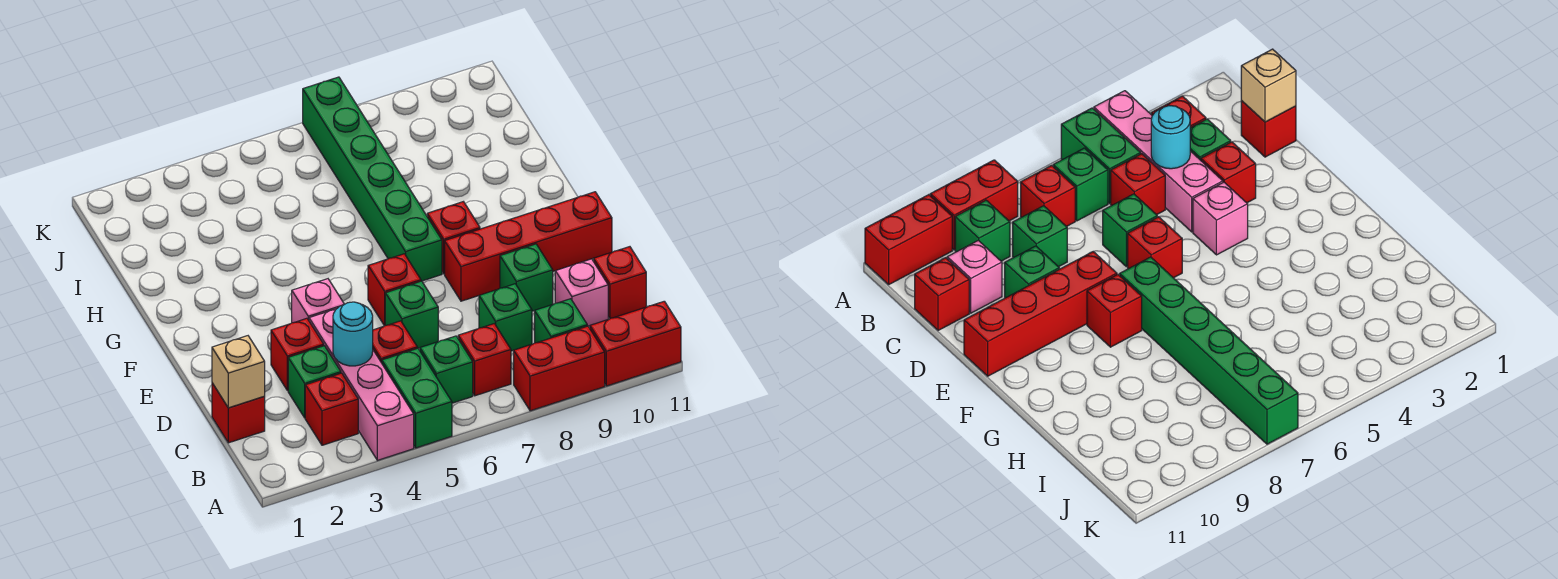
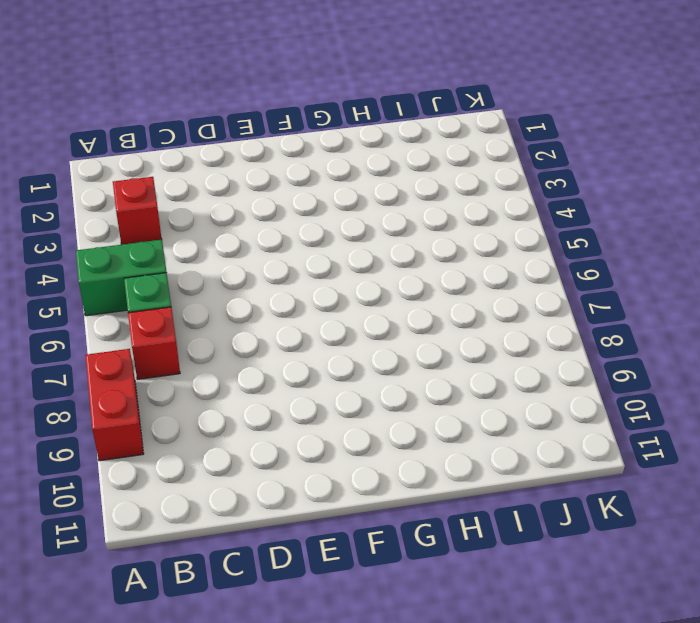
none -> pink brick A4:D4 level 1
none -> red brick A10:A11 level 1
none -> green brick B9 level 1

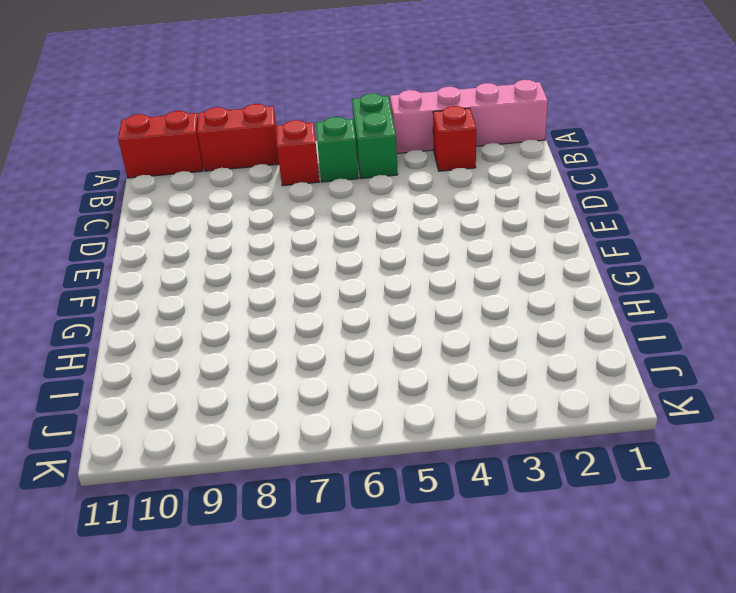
pink brick A1:A4 level 1 -> pink brick A4:D4 level 1
none -> green brick B9 level 1
none -> red brick C1 level 1
none -> green brick C3 level 1

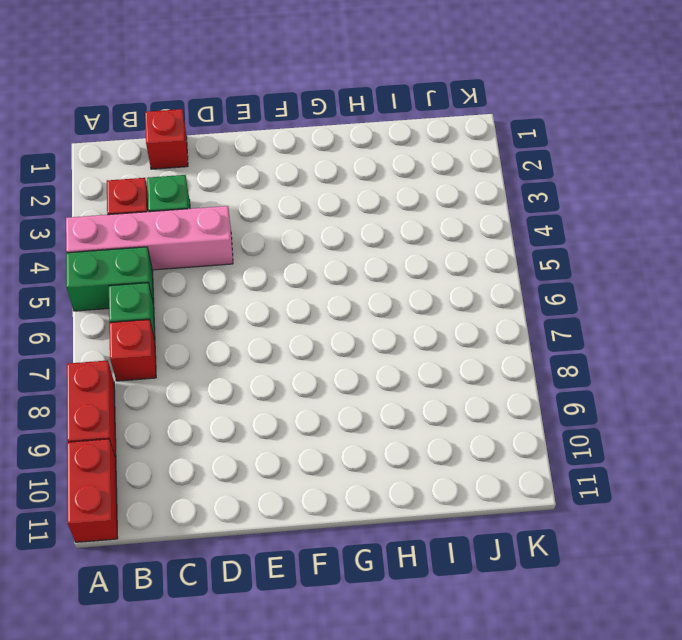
none -> green brick B9 level 1
none -> red brick C5 level 1
none -> green brick C8 level 1

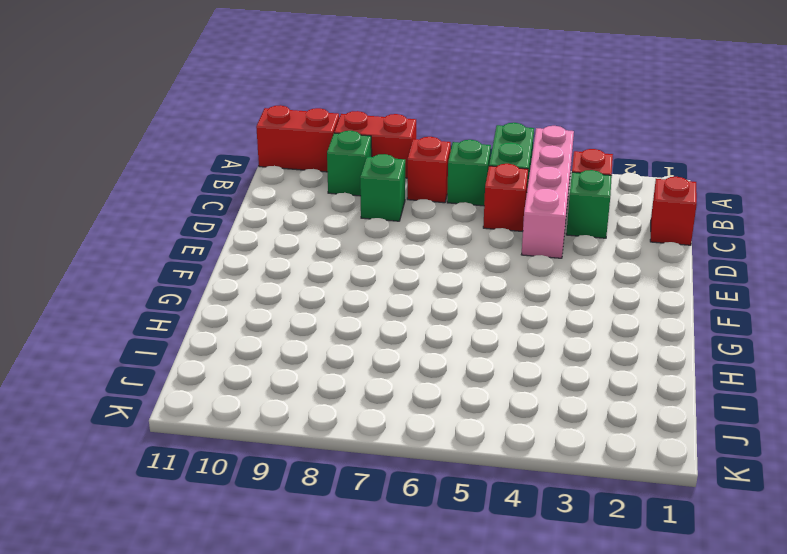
none -> pink brick C10 level 1
none -> red brick C11 level 1
none -> red brick D3 level 1

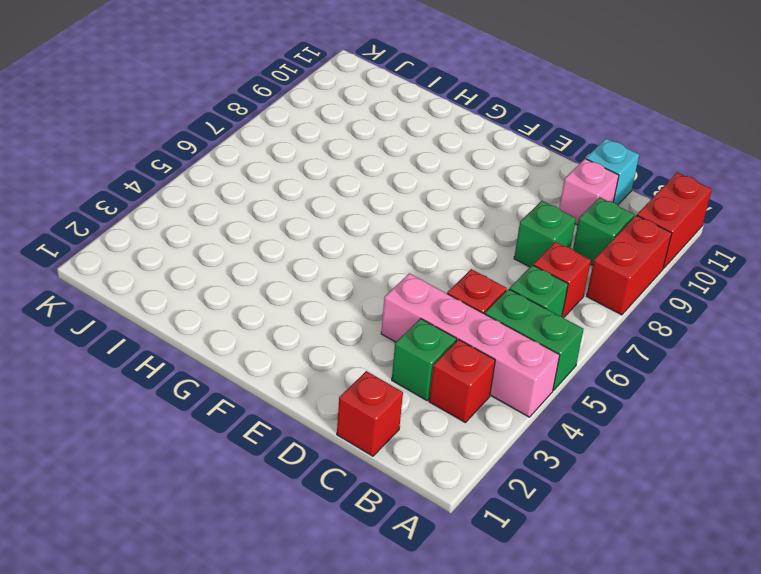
cyan brick C11 level 1 -> red brick C11 level 1
none -> red brick D3 level 1
none -> green brick D6 level 1
none -> green brick D9 level 1

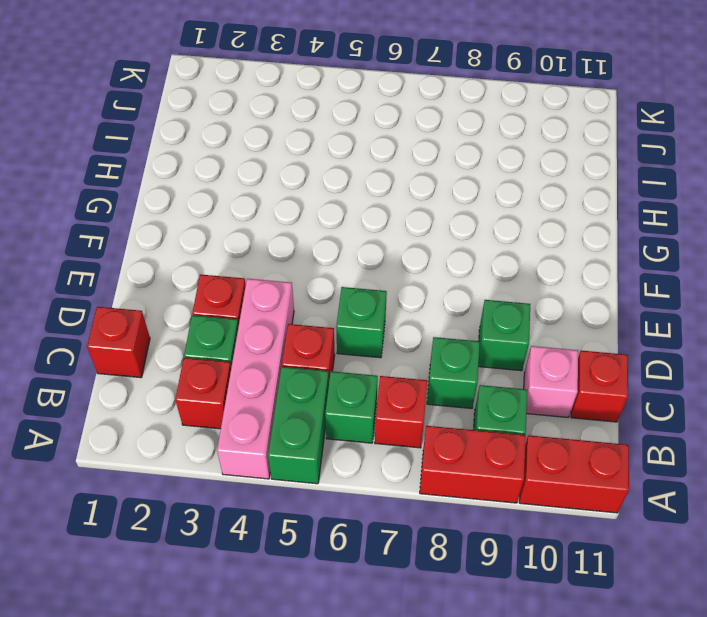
none -> pink brick E4 level 1
none -> red brick E6 level 1
none -> red brick E8:E11 level 1

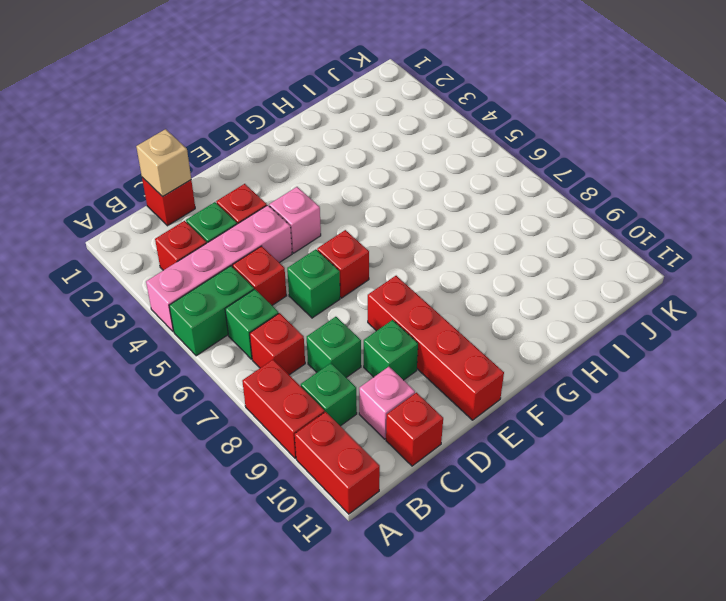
none -> green brick F7:K7 level 1
none -> red brick F8 level 1
none -> cyan round brick C4 level 2

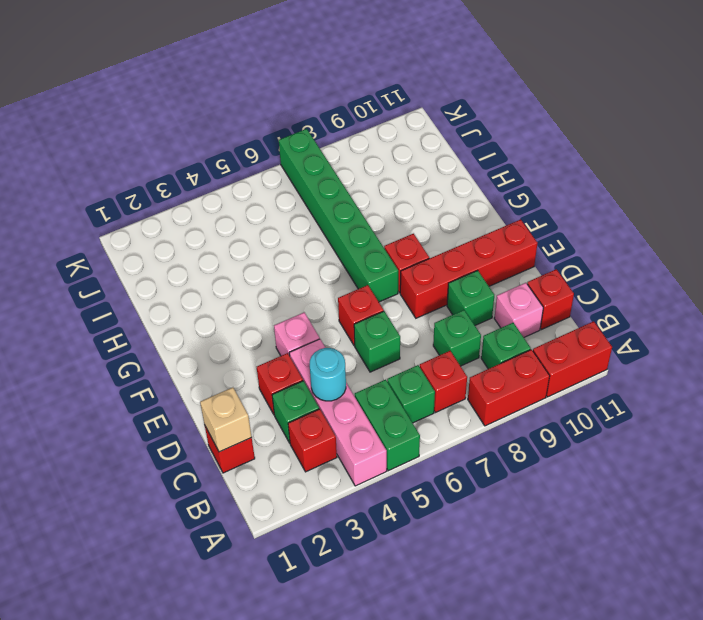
none -> red brick C5 level 1

